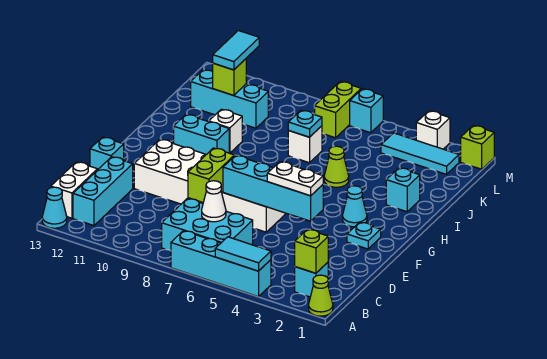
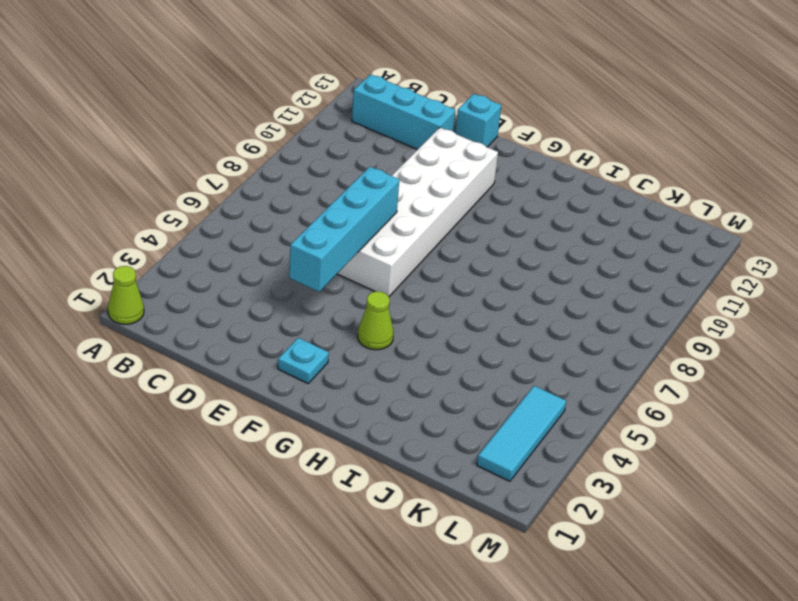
lime cone G4 level 1 -> lime cone I5 level 1
none -> cyan brick A4:A7 level 1
none -> cyan cone A13 level 1
none -> cyan brick B2 level 1
none -> cyan brick B6:C8 level 1

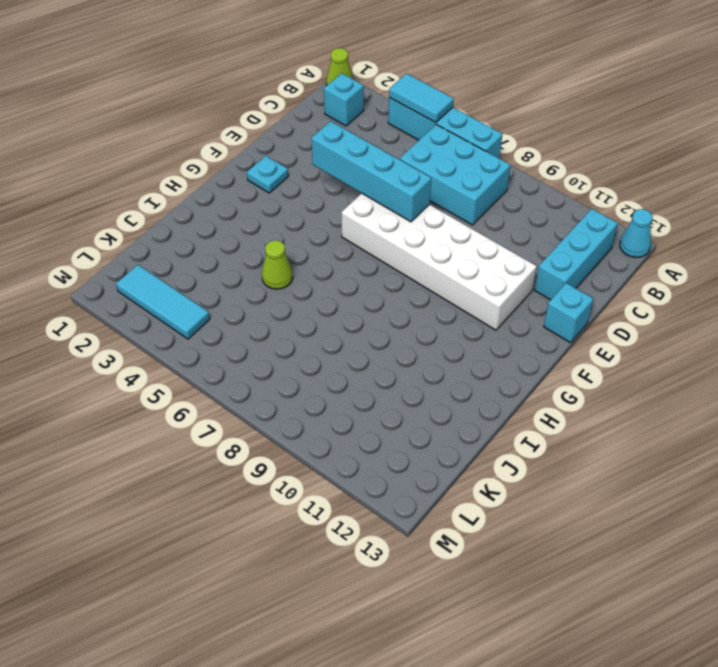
none -> white brick B13:C13 level 1
none -> cyan cone G3 level 1
none -> cyan brick H10:H11 level 1
none -> cyan brick I2 level 1

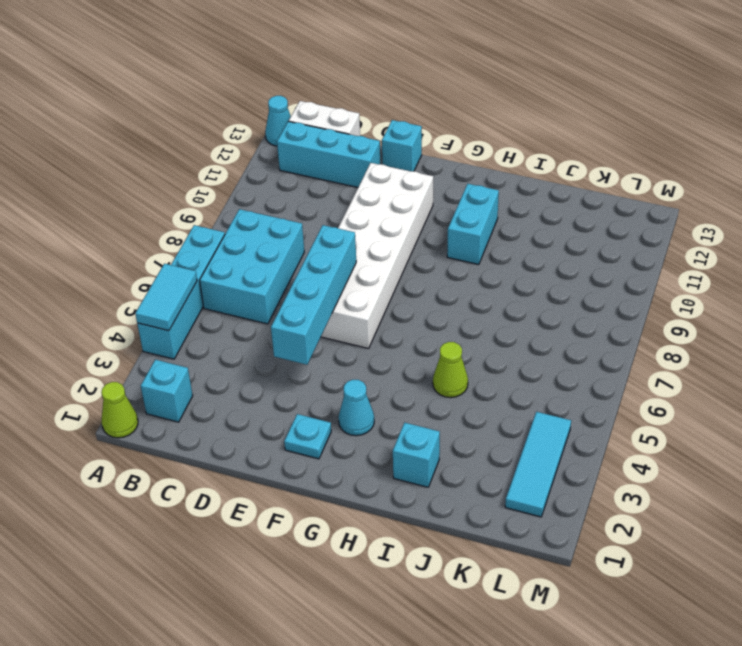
none -> white brick I10 level 1
none -> white brick J7 level 1
none -> cyan brick K10:K12 level 1
none -> lime brick L7:M7 level 1

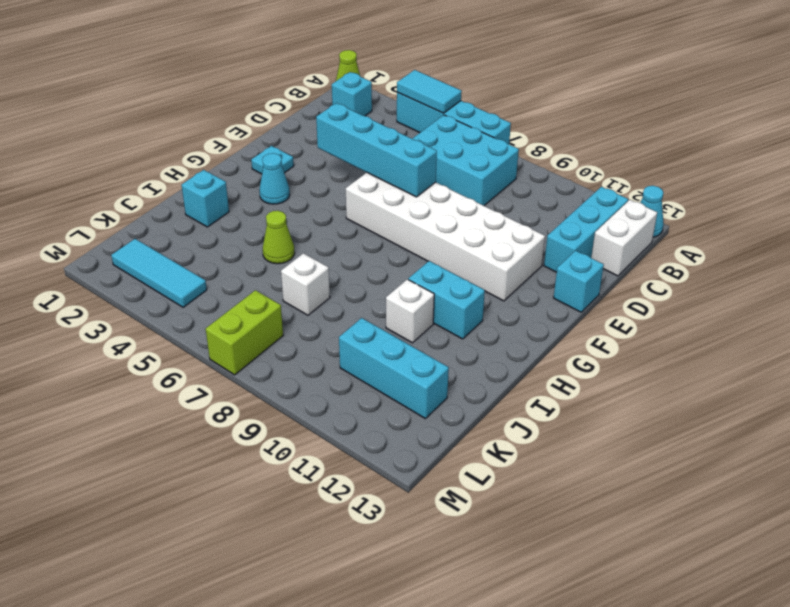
none -> lime brick M1 level 1
none -> white brick M3 level 1
none -> cyan brick M6 level 1
none -> lime brick B2 level 2

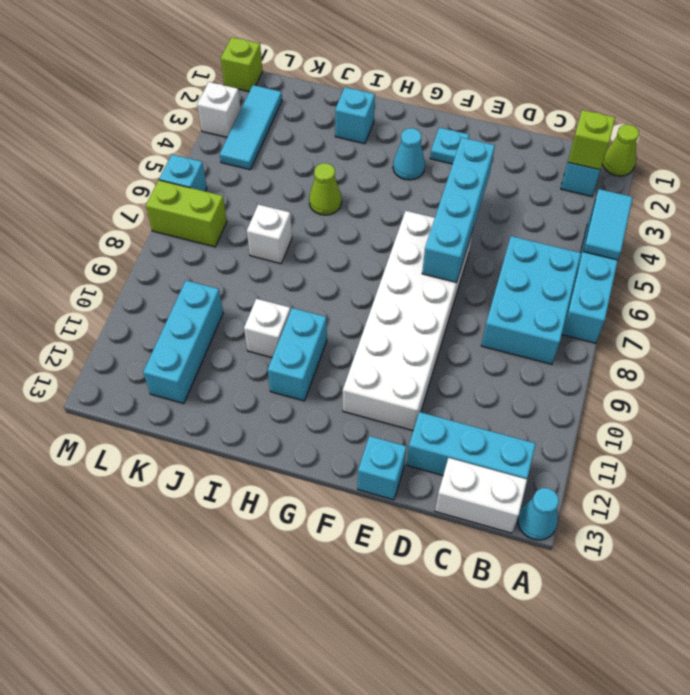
none -> white cone C7 level 2
none -> lime brick D8:E8 level 2
none -> cyan plate J7 level 2
none -> lime brick K11 level 2

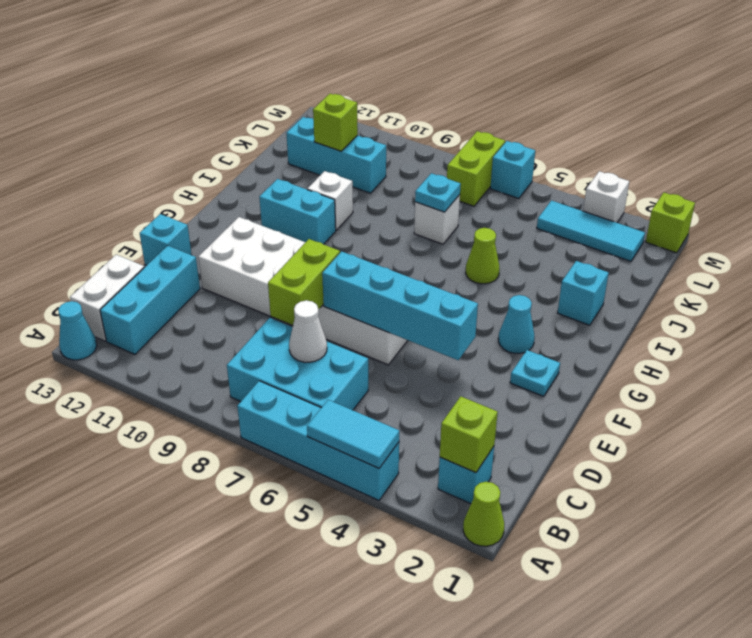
none -> white plate E4:E5 level 3
none -> cyan tile K11:L11 level 3

